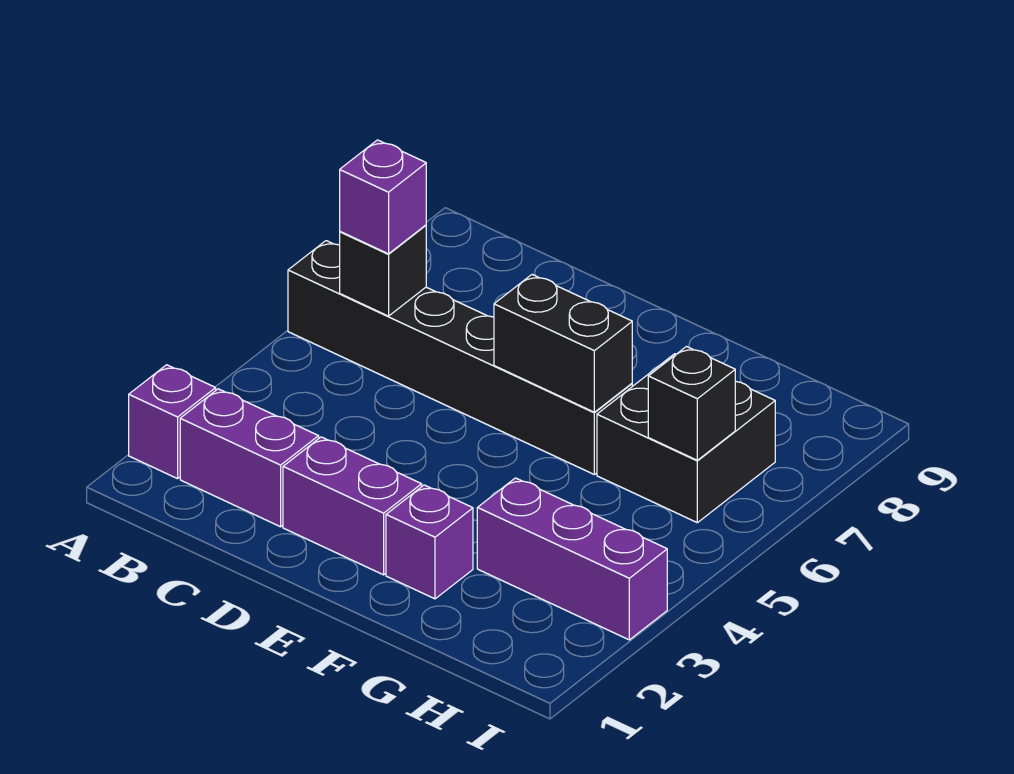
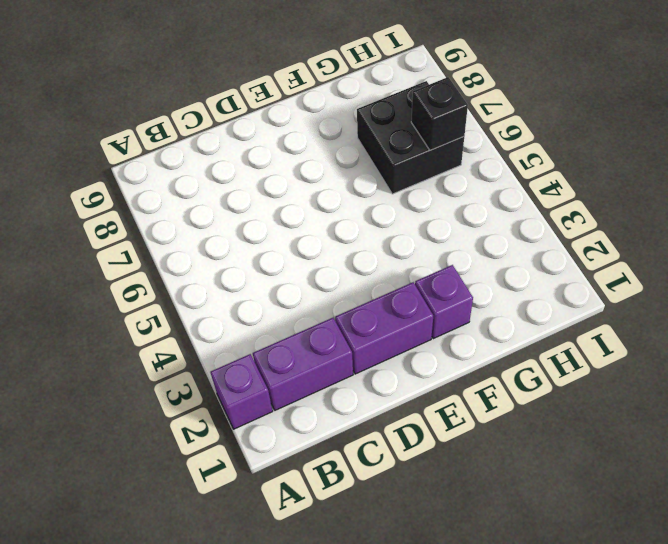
none -> black brick A6:F6 level 1
none -> purple brick G3:I3 level 1

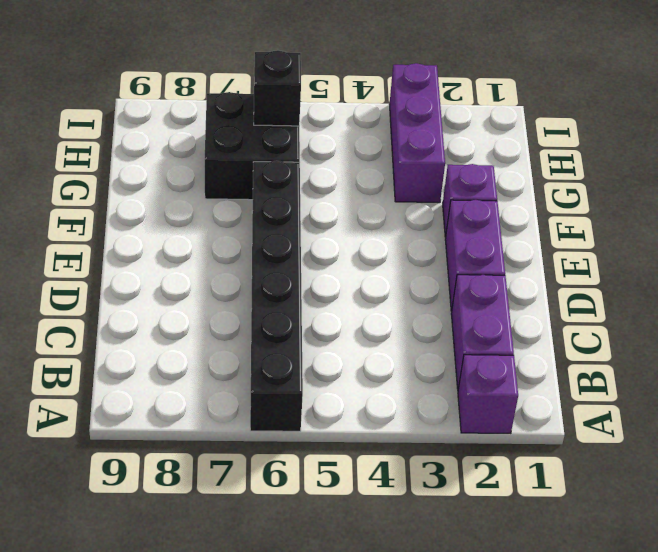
none -> black brick B6 level 2
none -> black brick E6:F6 level 2

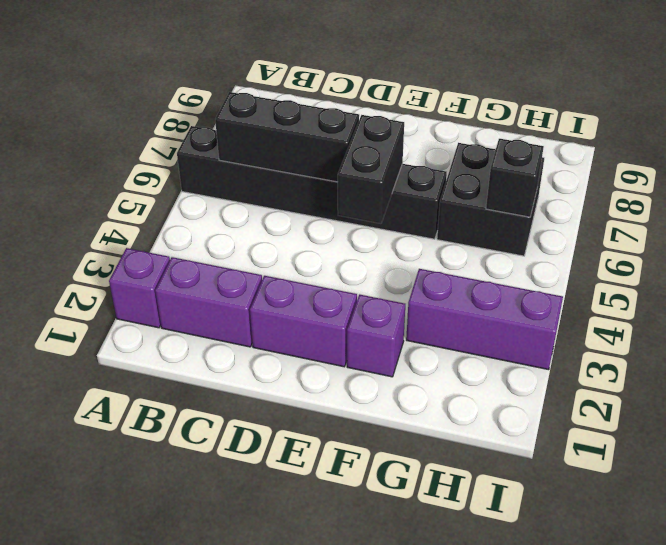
black brick B6:D6 level 2 -> black brick B6 level 2
black brick E5:E6 level 2 -> black brick E6:F6 level 2
none -> purple brick B6 level 3

